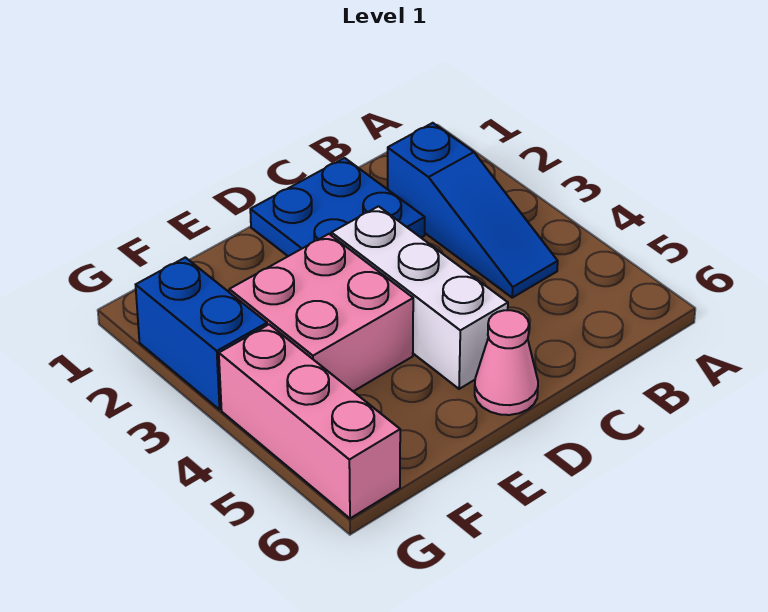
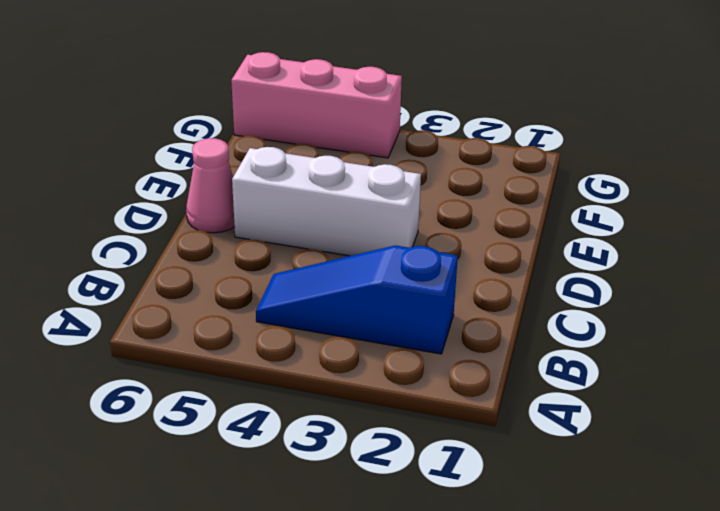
none -> blue plate C1:D2 level 1
none -> pink brick E3:F4 level 1

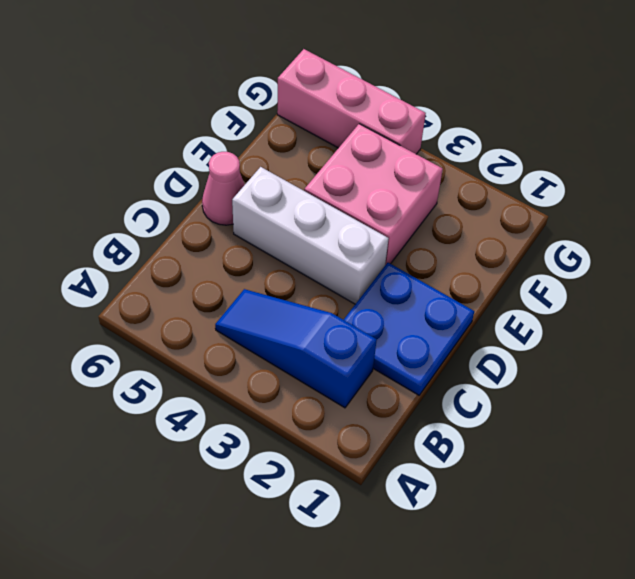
none -> blue brick G2:G3 level 1

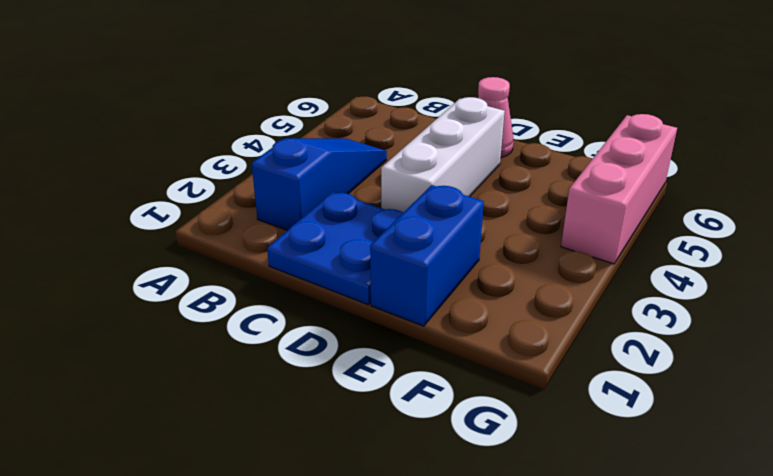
blue brick E1:E2 level 1 -> blue brick G2:G3 level 1
none -> pink brick E3:F4 level 1

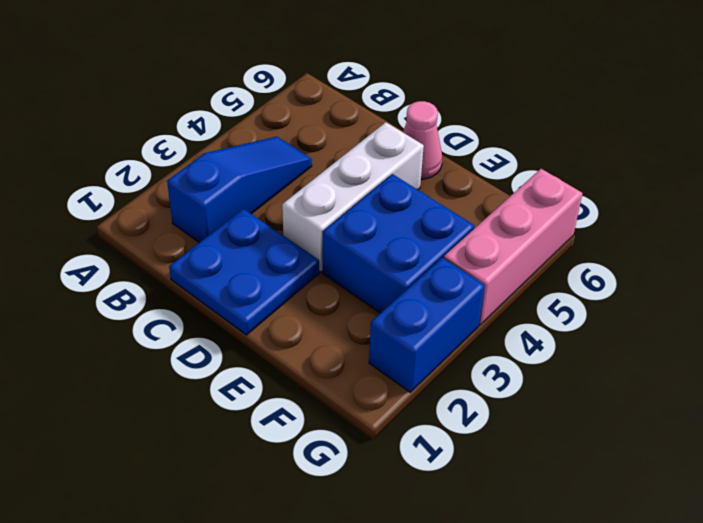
blue brick E3:F4 level 1 -> pink brick E3:F4 level 1

